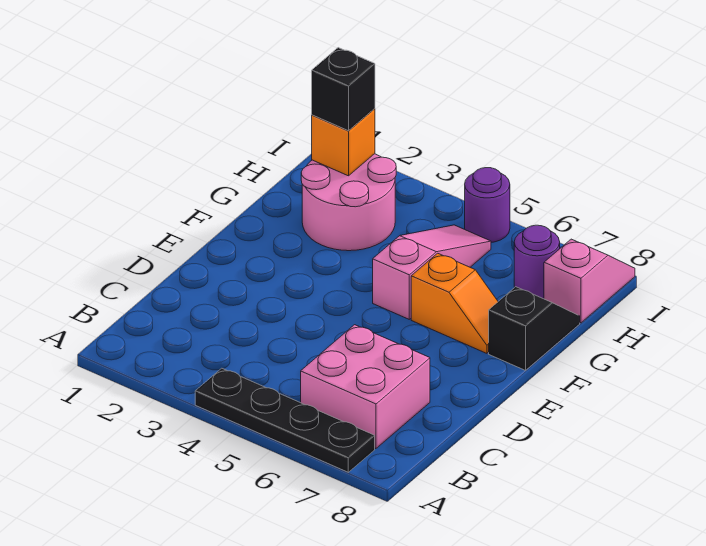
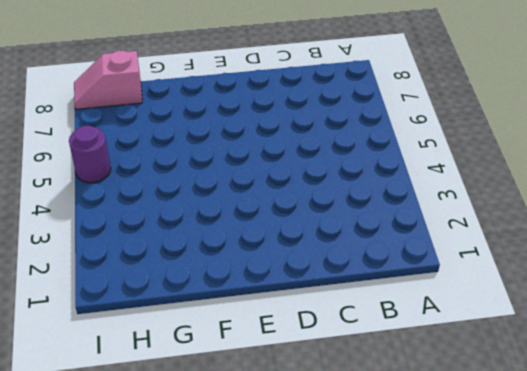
none -> black plate A4:A7 level 1
none -> pink brick B6:C7 level 1

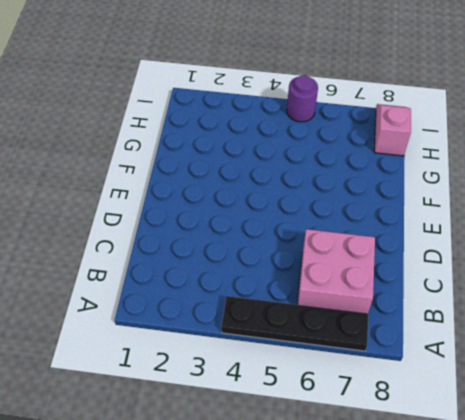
none -> pink slope F5:H5 level 1 top F
none -> orange slope F6:F7 level 1 top 6

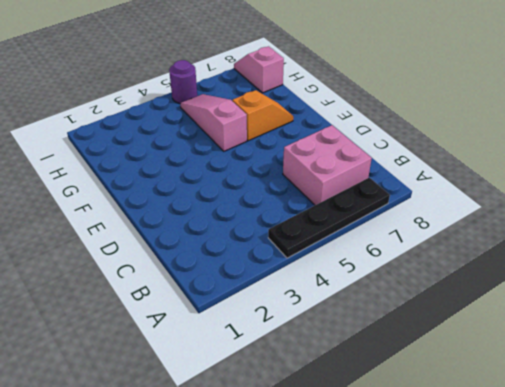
none -> black slope F8:G8 level 1 top F
none -> pink round brick G2:H3 level 1

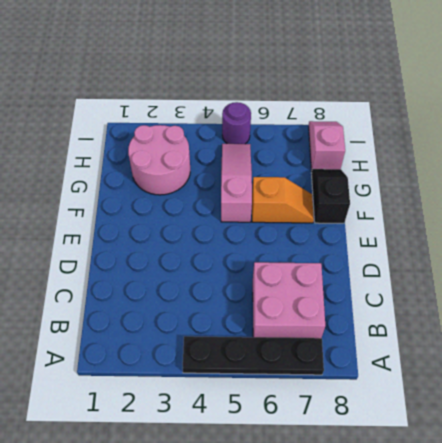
none -> purple round brick H7 level 1
none -> orange brick H2 level 2

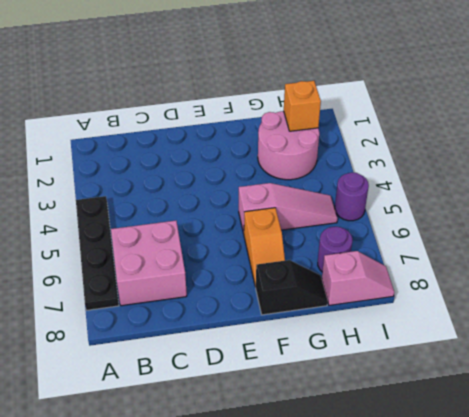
none -> black brick H2 level 3

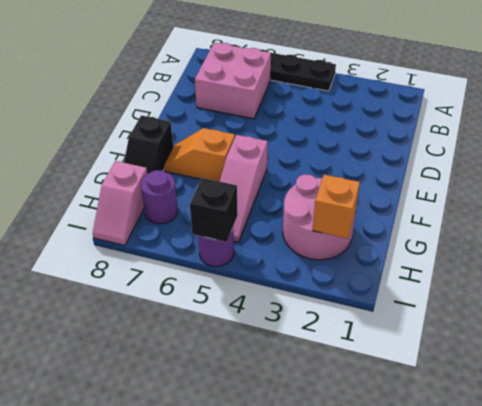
black brick I5 level 2 -> black brick H2 level 3

